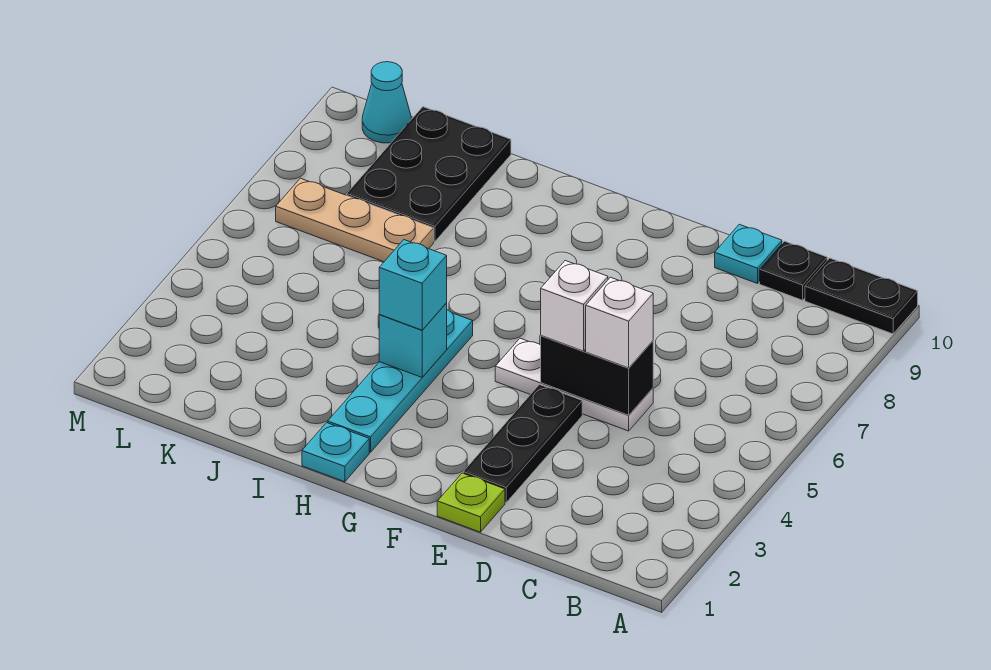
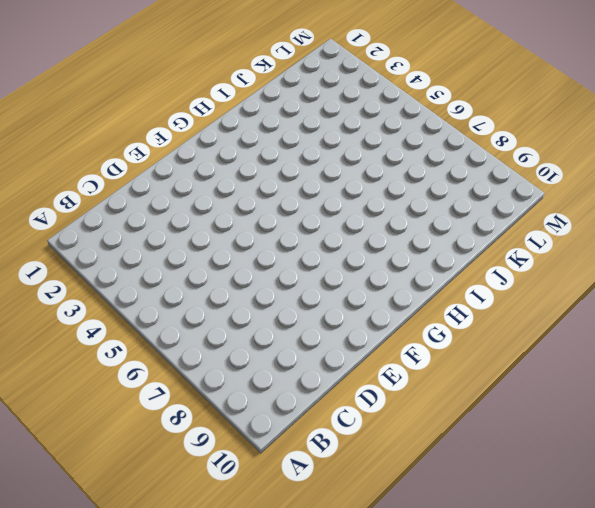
none -> black plate A10:B10 level 1
none -> black plate C10 level 1
none -> white plate D5:F5 level 1

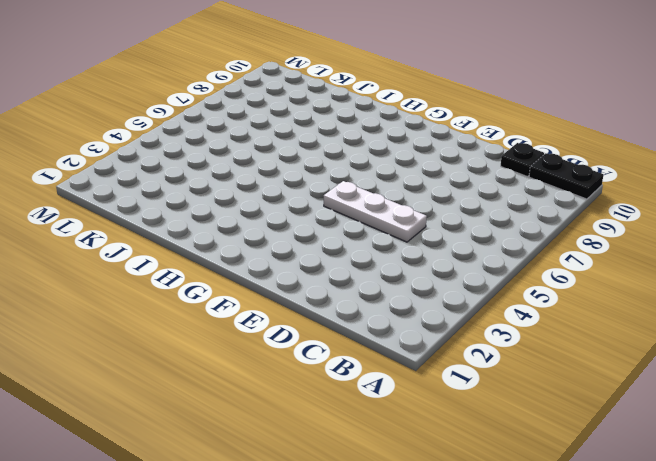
none -> cyan plate D10 level 1
none -> lime plate E1 level 1
none -> black plate E2:E4 level 1

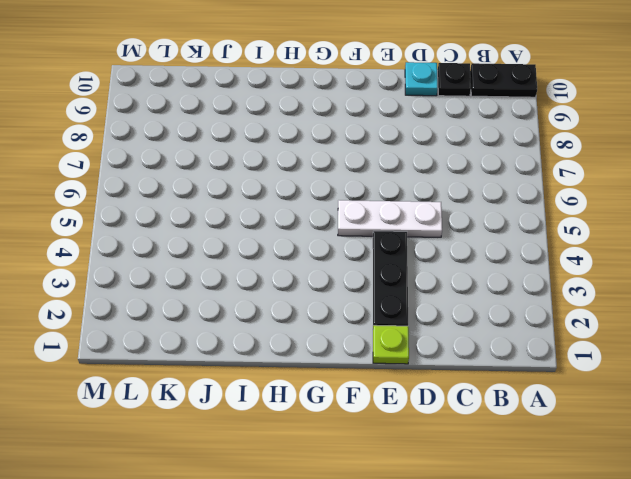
none -> cyan plate H1 level 1
none -> cyan plate H2:H5 level 1
none -> tan plate J7:L7 level 1

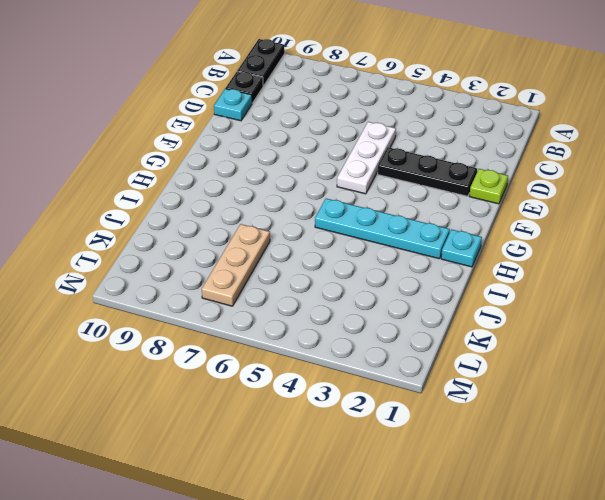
none -> black plate J8:K10 level 1
none -> cyan cone L10 level 1
none -> black brick D5:E5 level 2

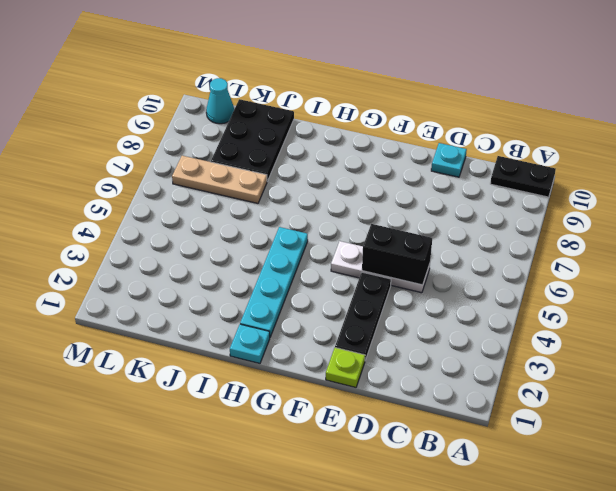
none -> black plate C10 level 1
none -> cyan brick H4 level 2
none -> white brick D5 level 3

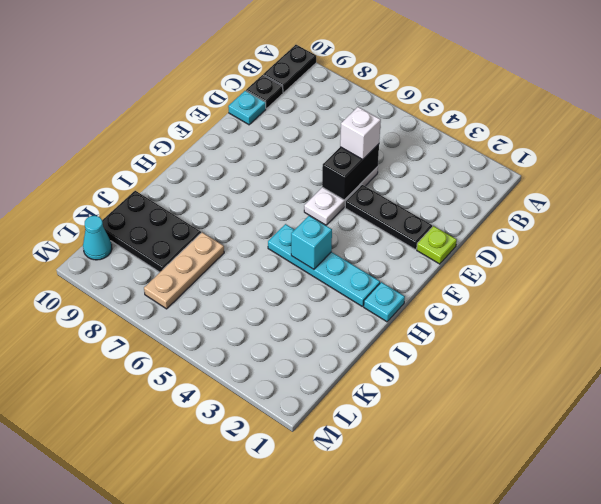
none -> white brick E5 level 3
none -> cyan brick H4 level 3

